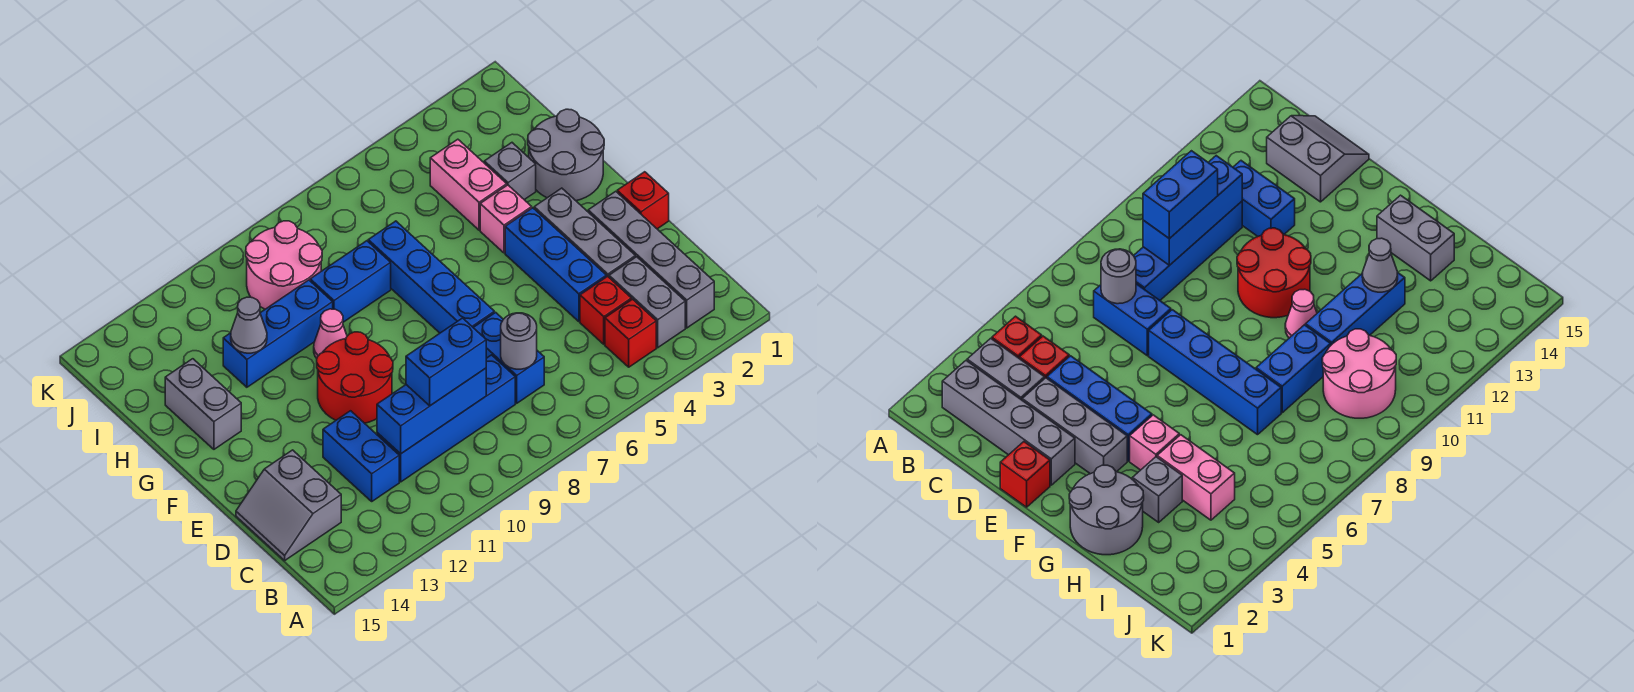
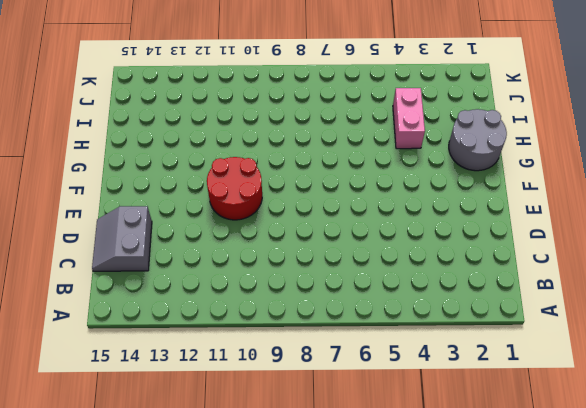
none -> grey brick B2:E2 level 1
none -> grey brick B3:C3 level 1
none -> red brick B4 level 1

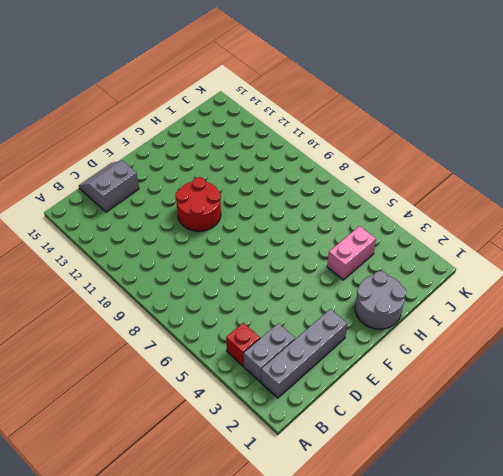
none -> red brick C4 level 1
none -> blue brick C7:D7 level 1
none -> blue brick C8:C11 level 1

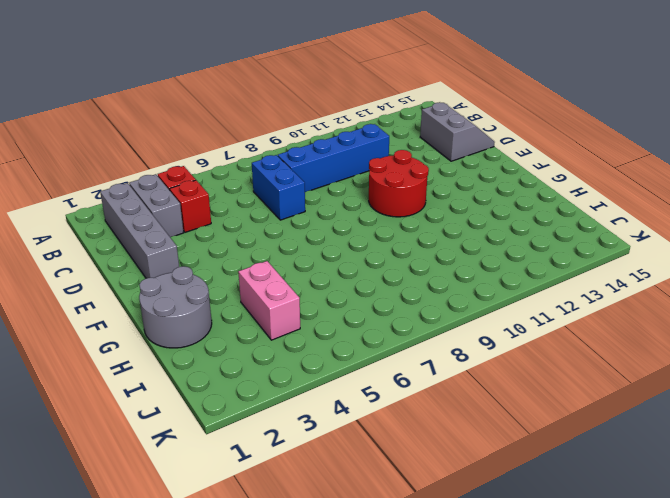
none -> blue brick C12:D12 level 1
none -> grey brick D3:F3 level 1
none -> blue brick D4:F4 level 1

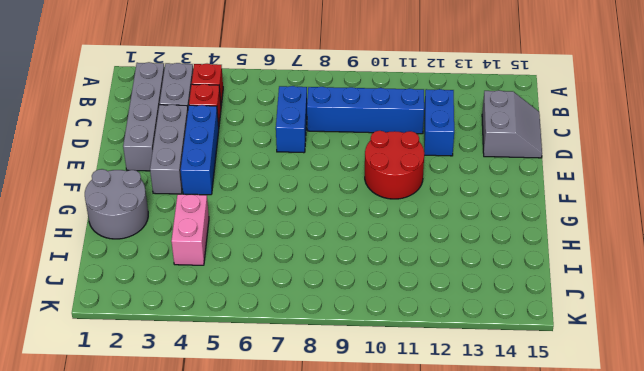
none -> red brick E1 level 1
none -> blue brick E7:H7 level 1
none -> pink brick G4 level 1

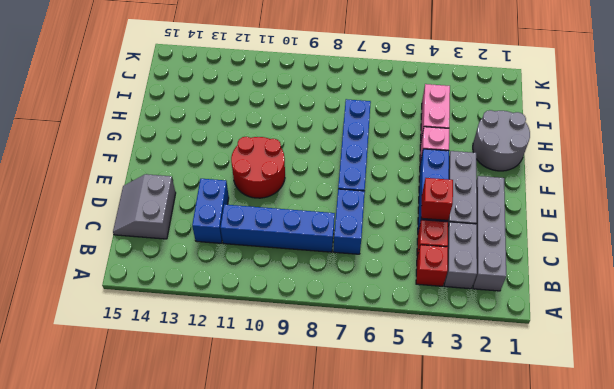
red brick D4 level 2 -> red brick E1 level 1
none -> pink cone G10 level 1
none -> grey brick G14:H14 level 1
none -> grey brick H3 level 1

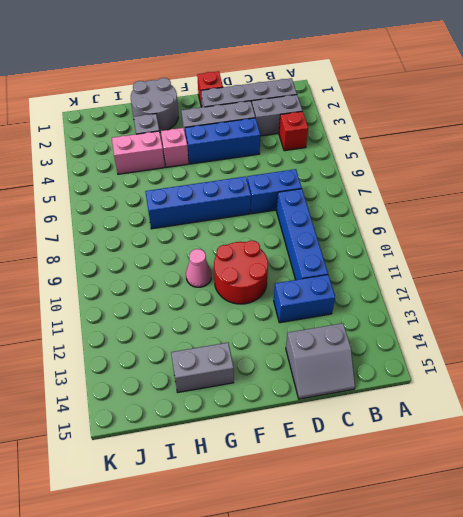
none -> red brick C4 level 1
none -> blue brick H8:H9 level 1
none -> blue brick H10:H12 level 1

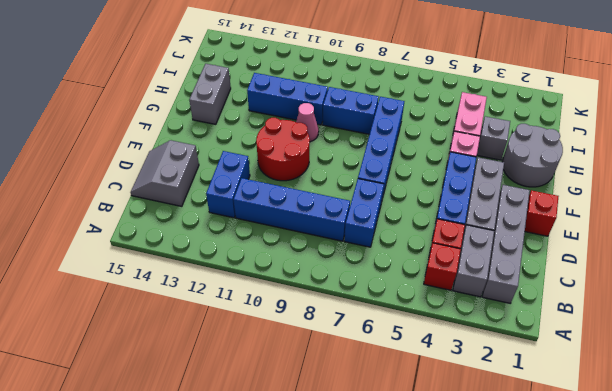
none -> pink round brick I9:J10 level 1
none -> grey round brick C7 level 2
none -> blue brick C9:C11 level 2

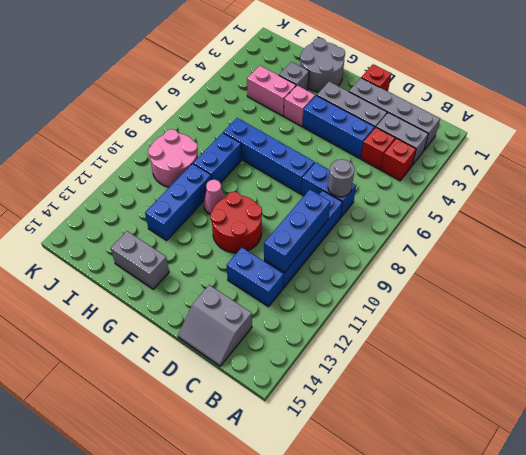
none -> grey cone H12 level 2
none -> blue brick C9:C10 level 3

